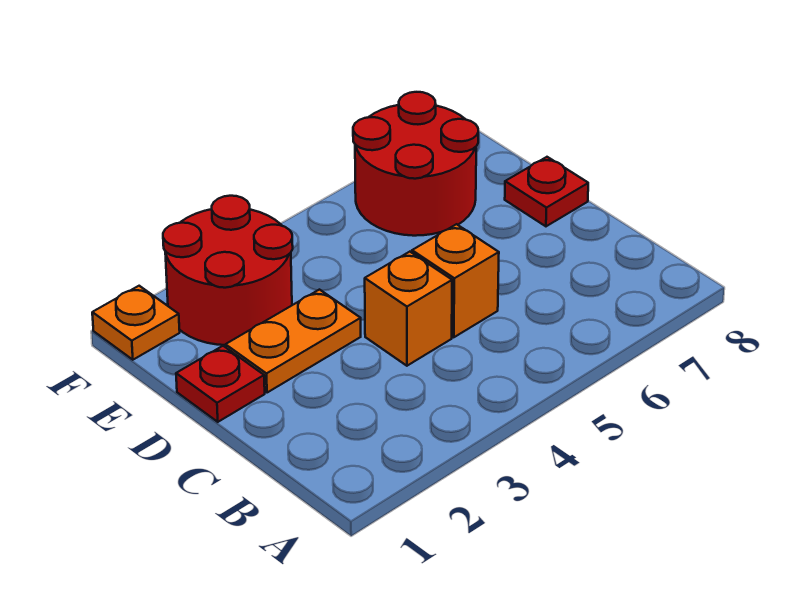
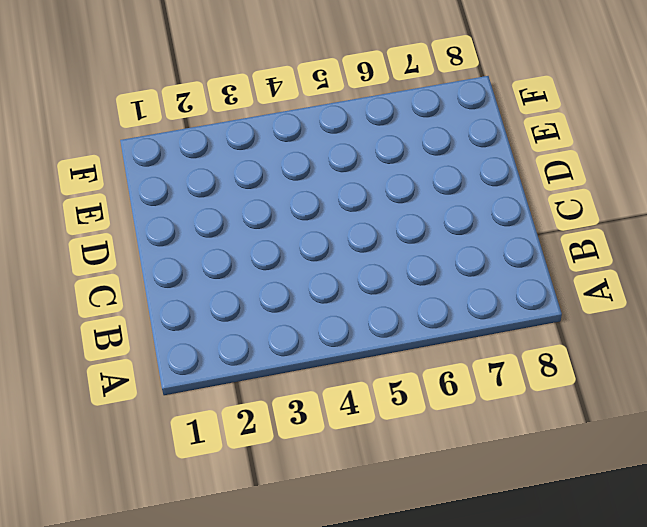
none -> orange brick C4 level 1
none -> orange brick C5 level 1

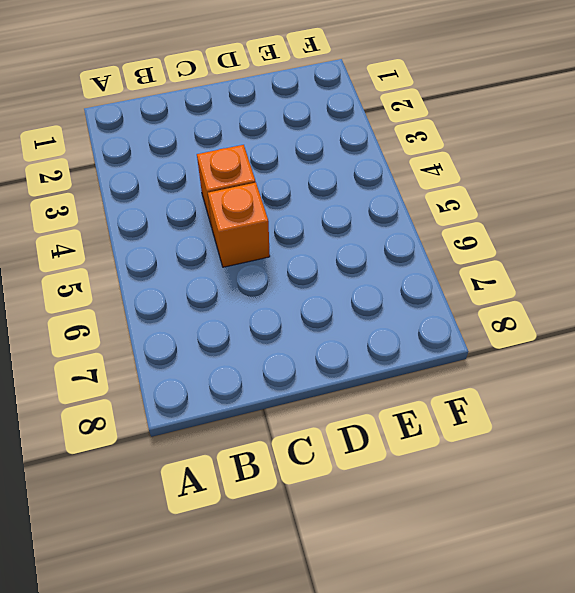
none -> red plate D1 level 1
none -> orange plate D2:D3 level 1

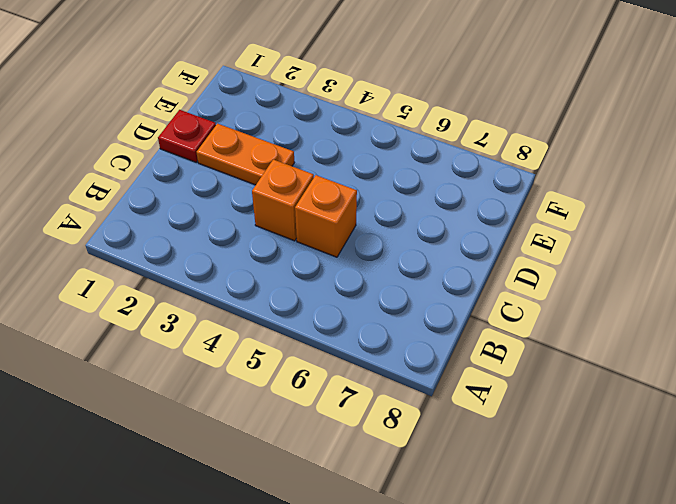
none -> red plate D8 level 1
none -> red round brick E2:F3 level 1

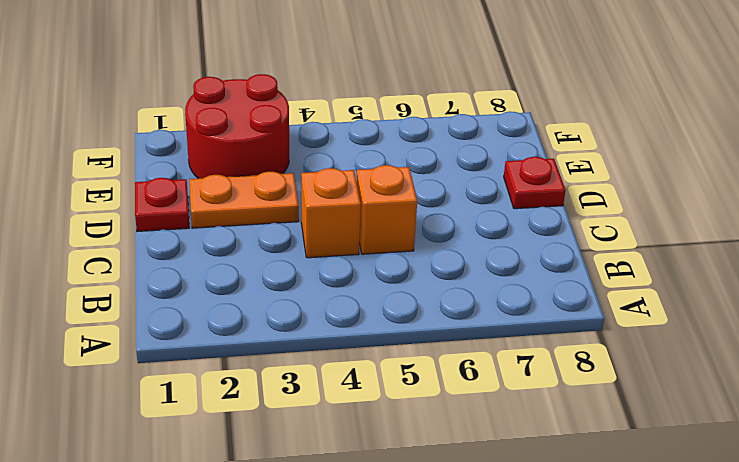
none -> red round brick E6:F7 level 1
none -> orange plate F1 level 1

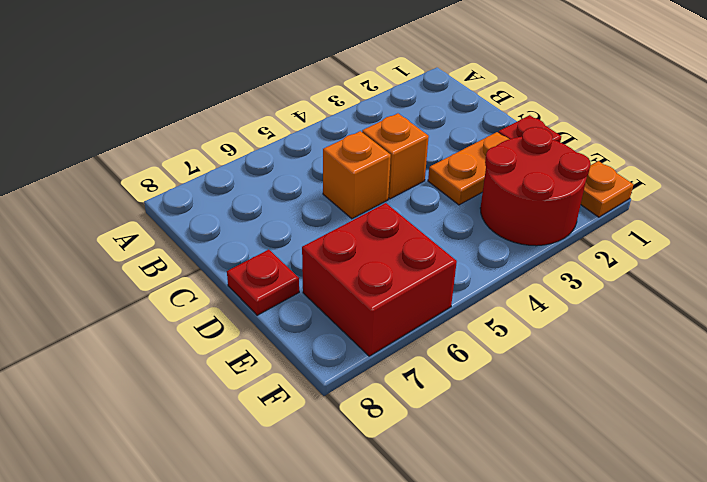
red brick E6:F7 level 1 -> red round brick E6:F7 level 1

